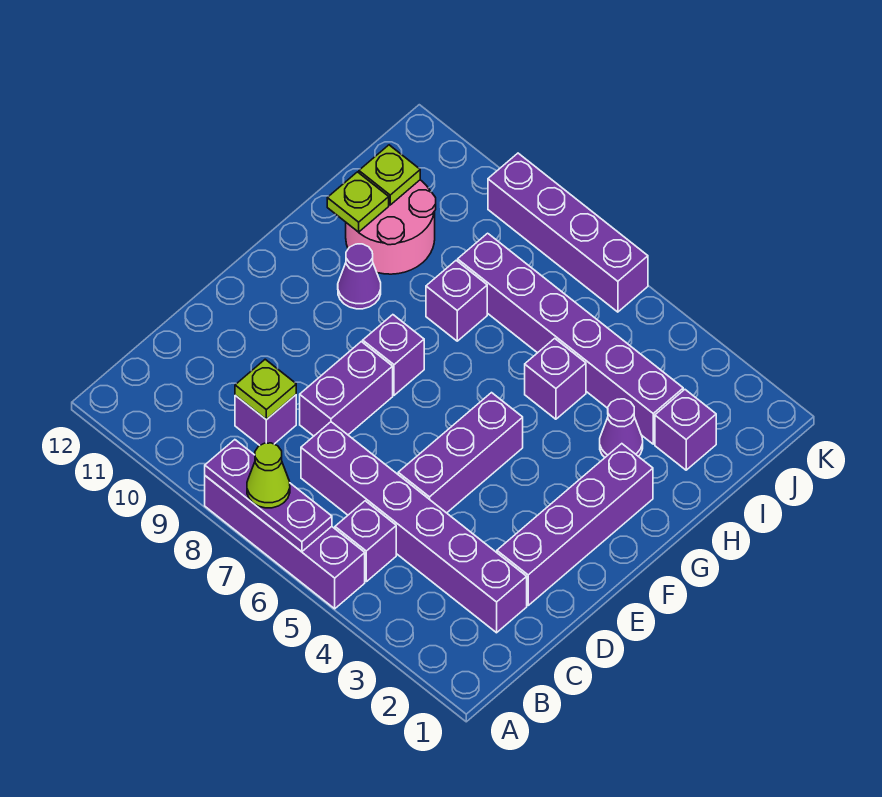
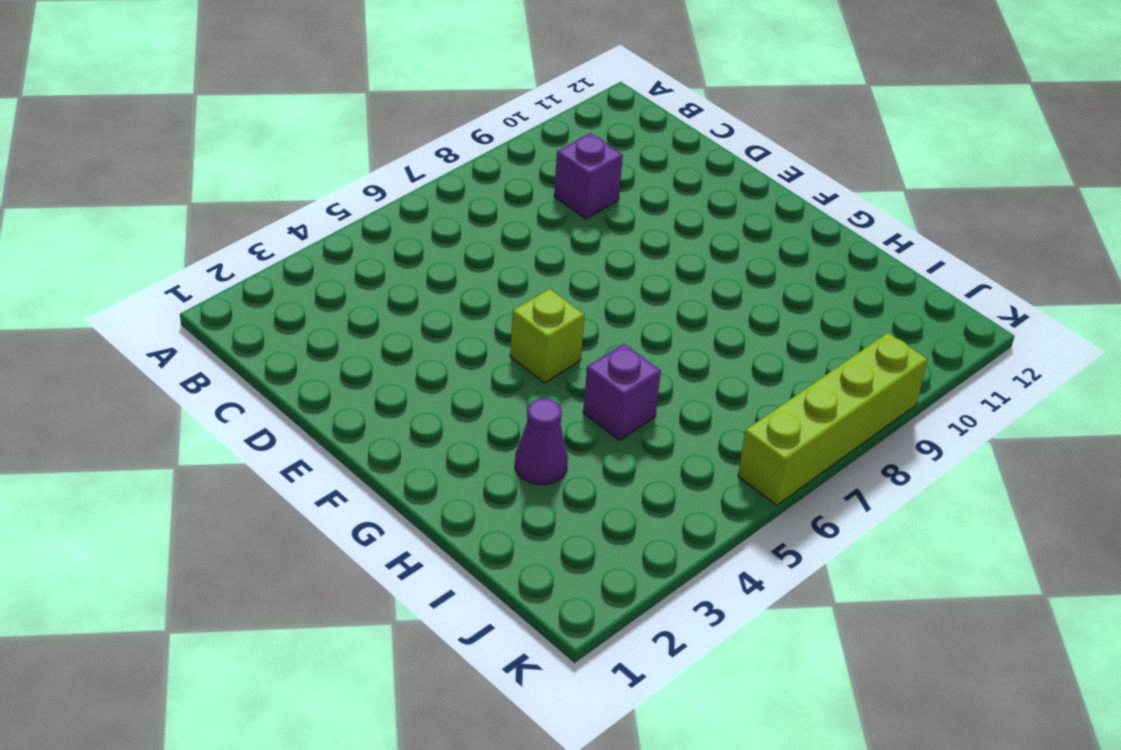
lime brick F5 level 1 -> purple brick D5:F5 level 1
lime brick K6:K9 level 1 -> purple brick K6:K9 level 1
none -> purple brick A5:A8 level 1
none -> purple brick B5 level 1
none -> purple brick C2:C7 level 1

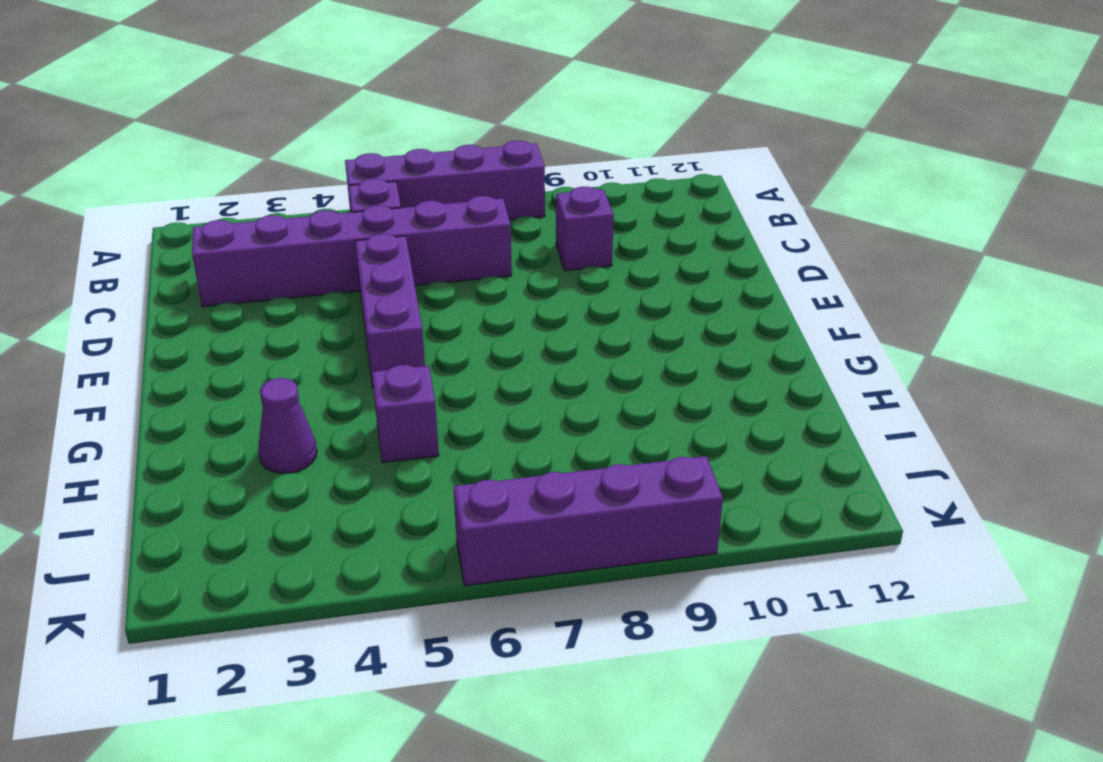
none -> purple brick D2:G2 level 1
none -> purple brick D8:E8 level 1
none -> purple brick F8 level 1

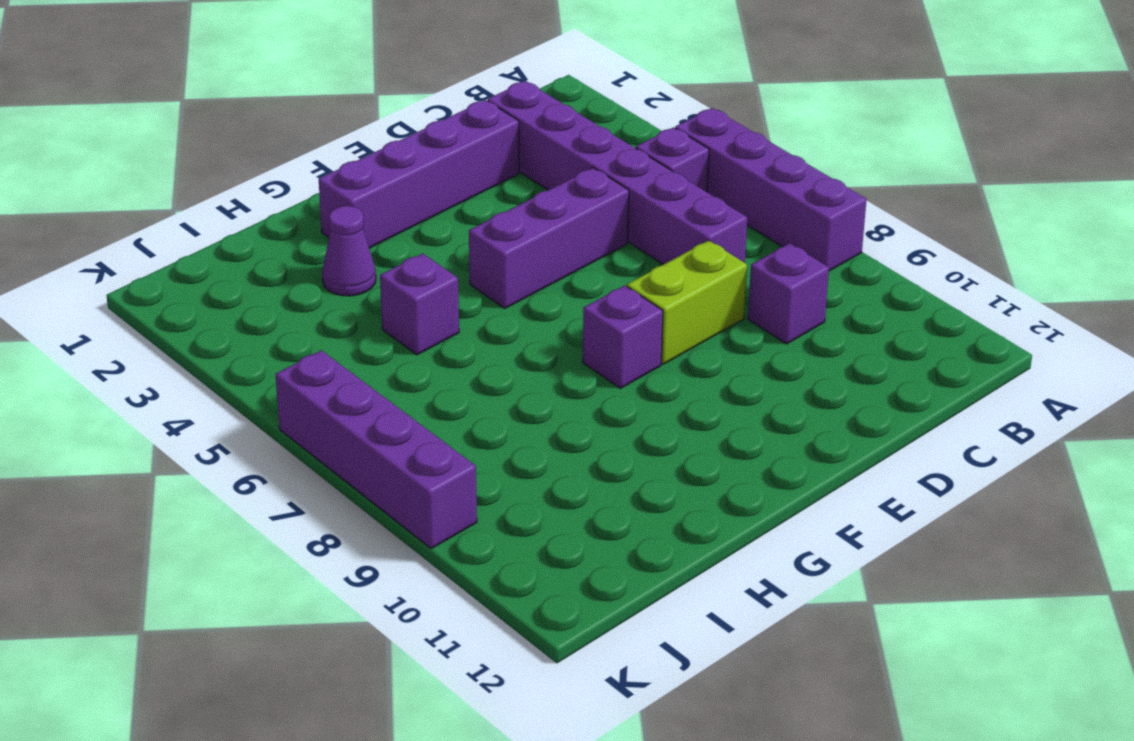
lime brick D8:E8 level 1 -> purple brick D8:E8 level 1
none -> purple cone G10 level 1
none -> purple brick H8 level 1
none -> pink round brick H10:I11 level 1

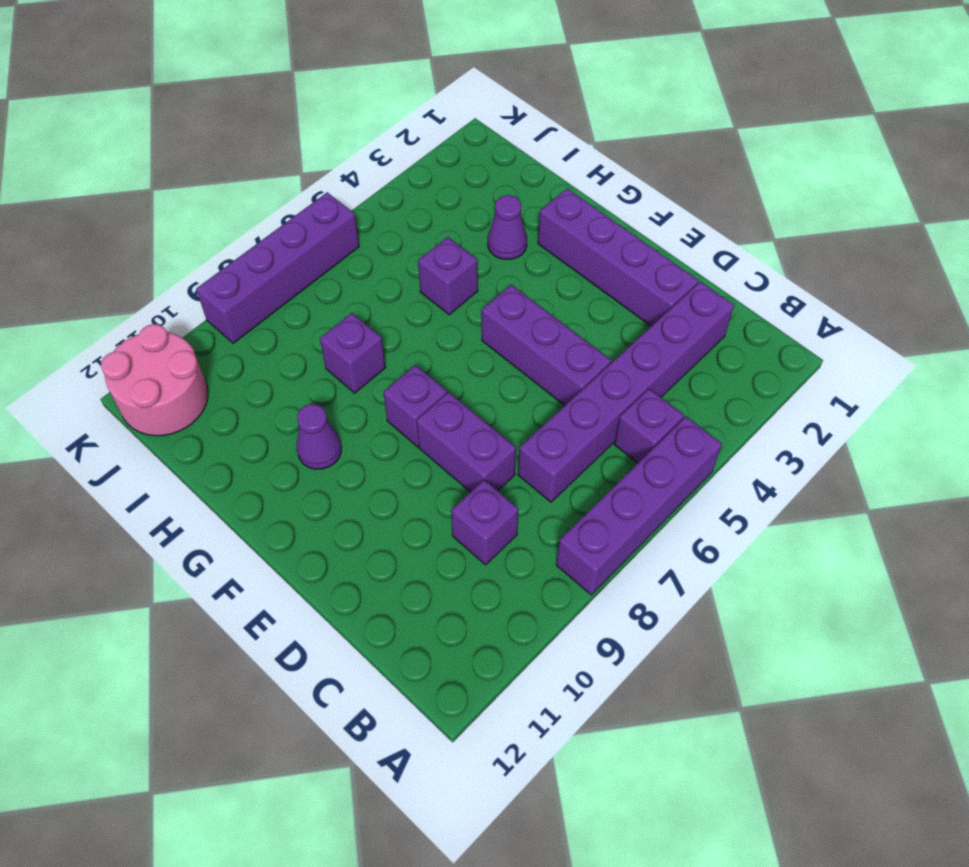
pink round brick J11:K12 level 1 -> pink round brick H10:I11 level 1
none -> purple brick I2 level 1
none -> purple brick I3:I8 level 1
none -> purple plate A6:A8 level 2

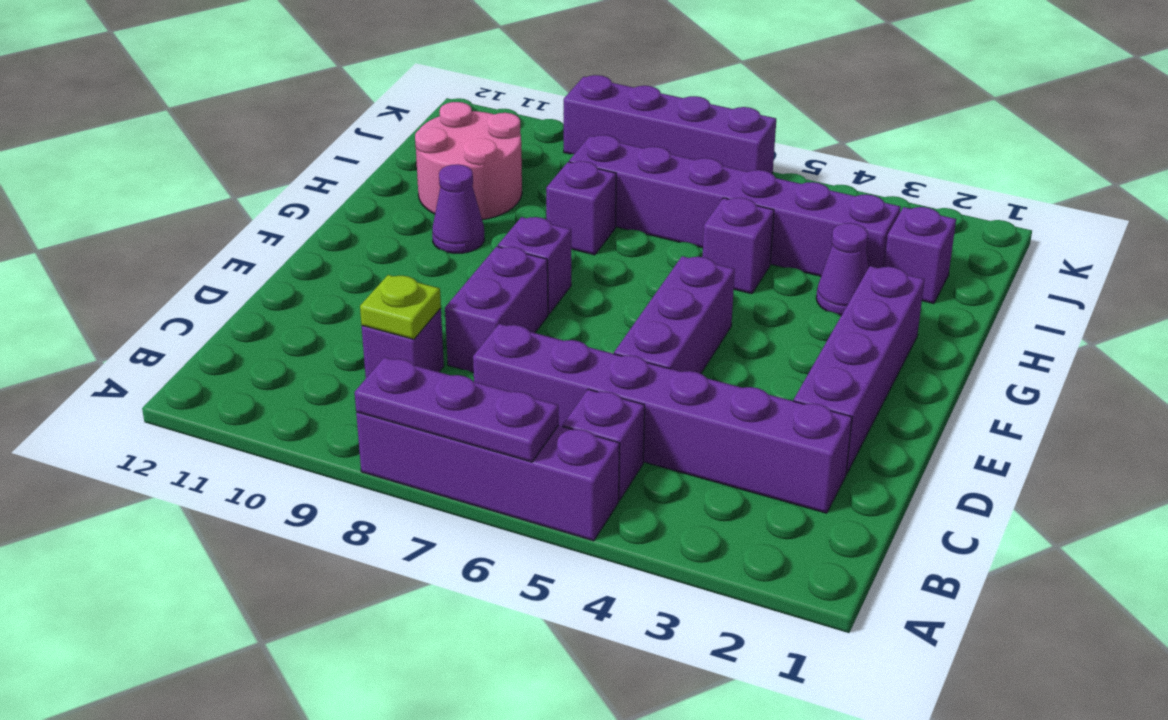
none -> lime plate H11 level 2
none -> lime plate I11 level 2
none -> lime cone A7 level 3

